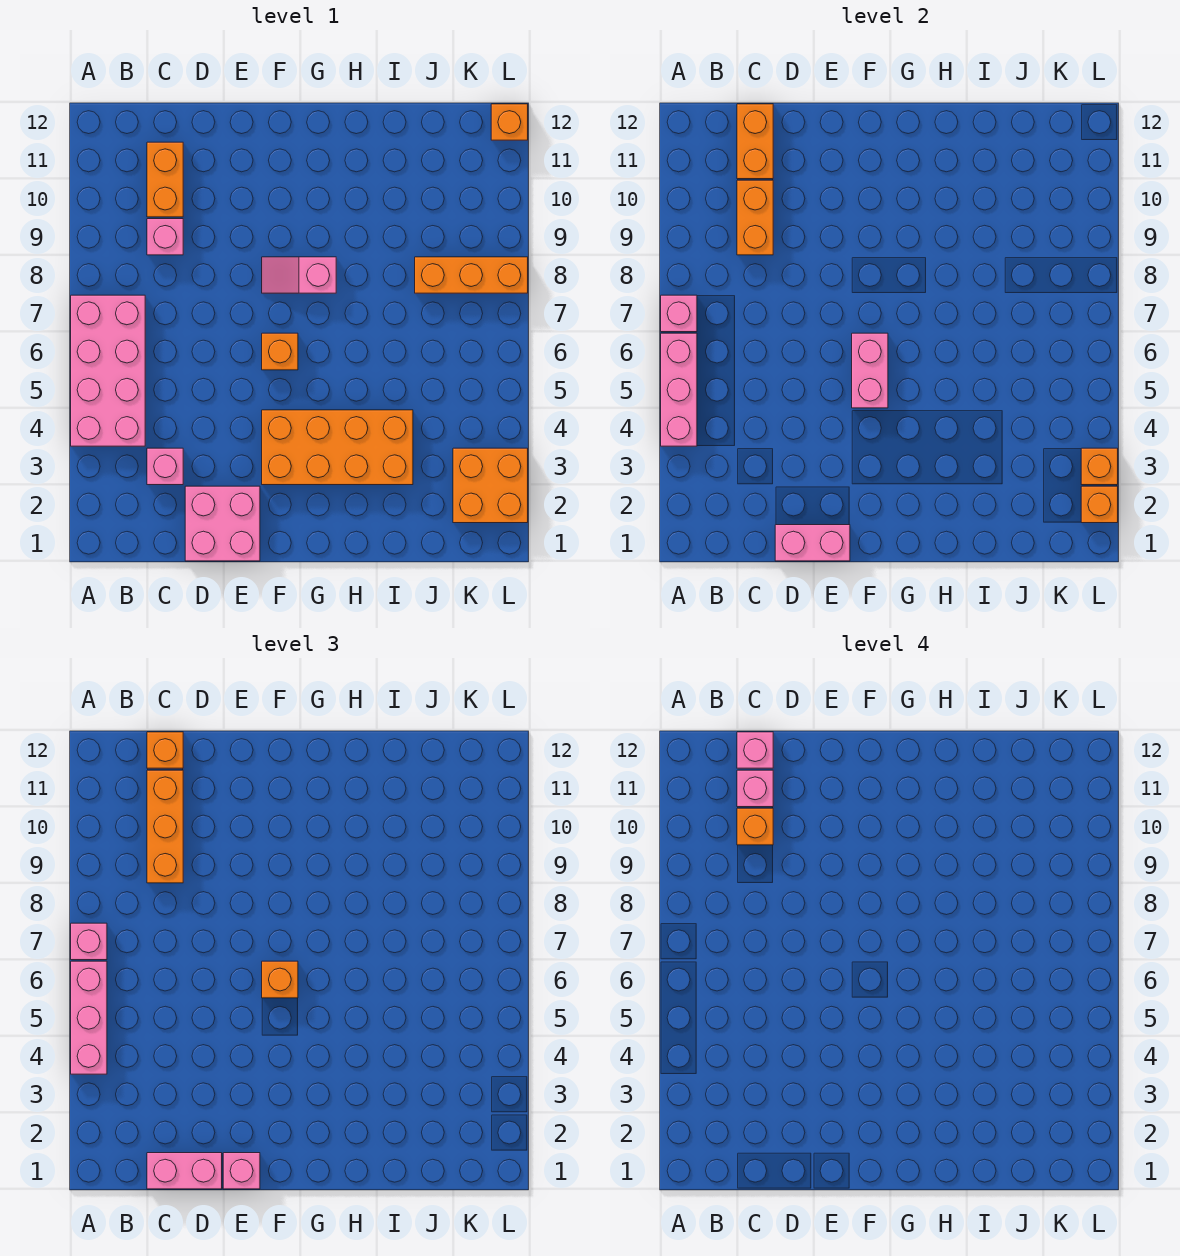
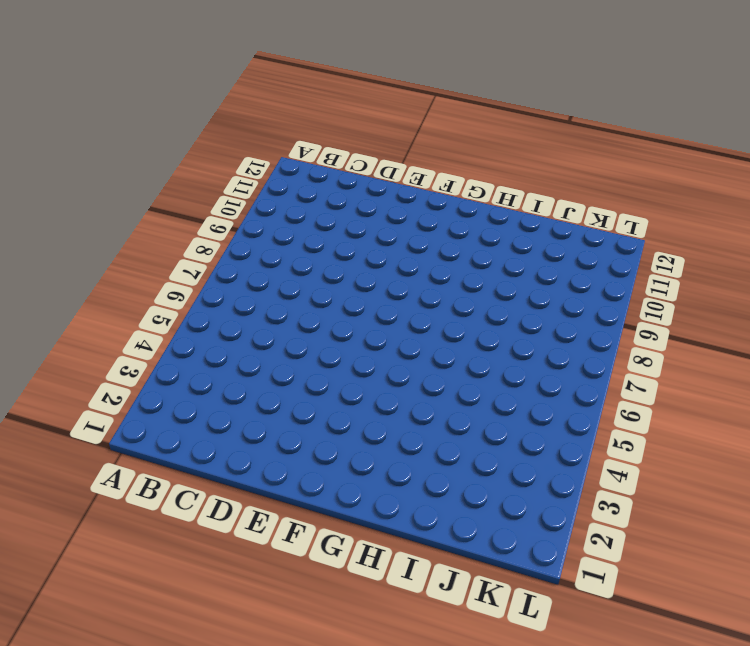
none -> pink brick A4:B7 level 1
none -> pink brick C3 level 1
none -> pink brick C9 level 1

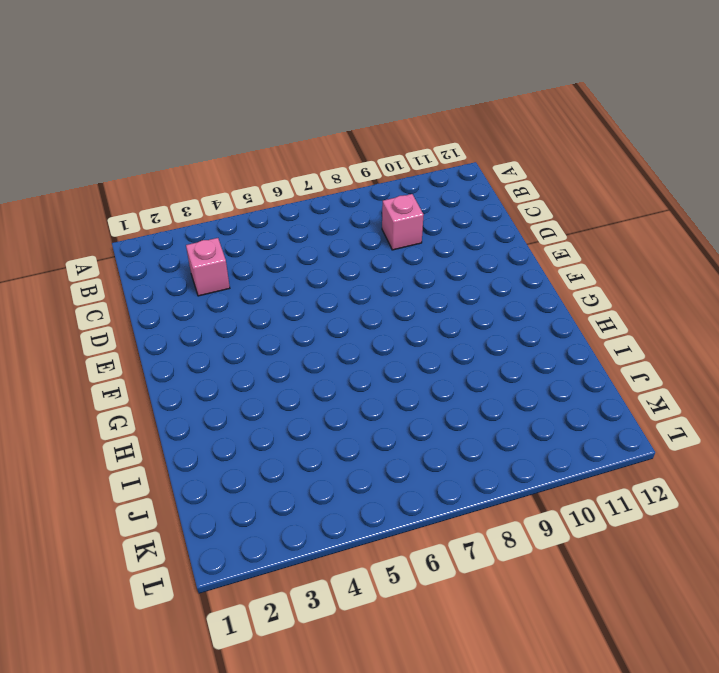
none -> pink brick A4:B7 level 1
none -> orange brick C10:C11 level 1
none -> pink brick D1:E2 level 1

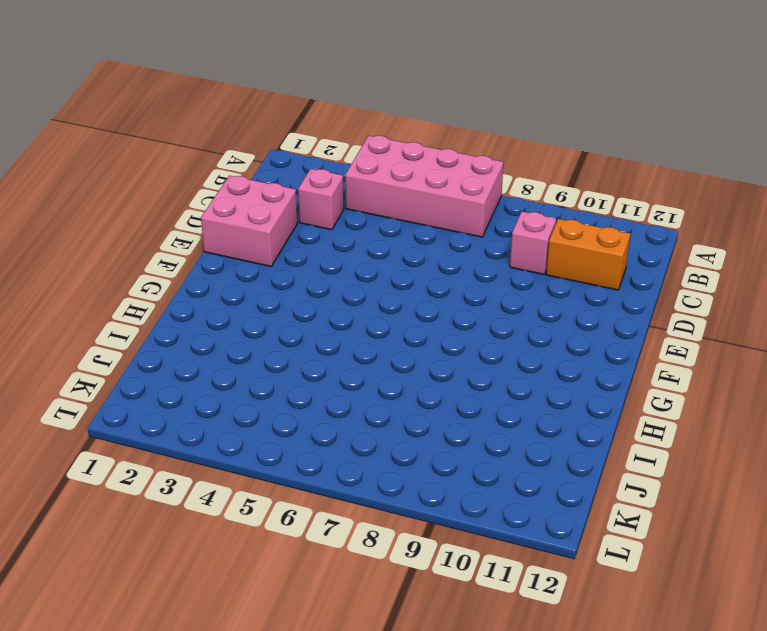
none -> orange brick F3:I4 level 1
none -> orange brick F6 level 1
none -> pink slope F8:G8 level 1 top G

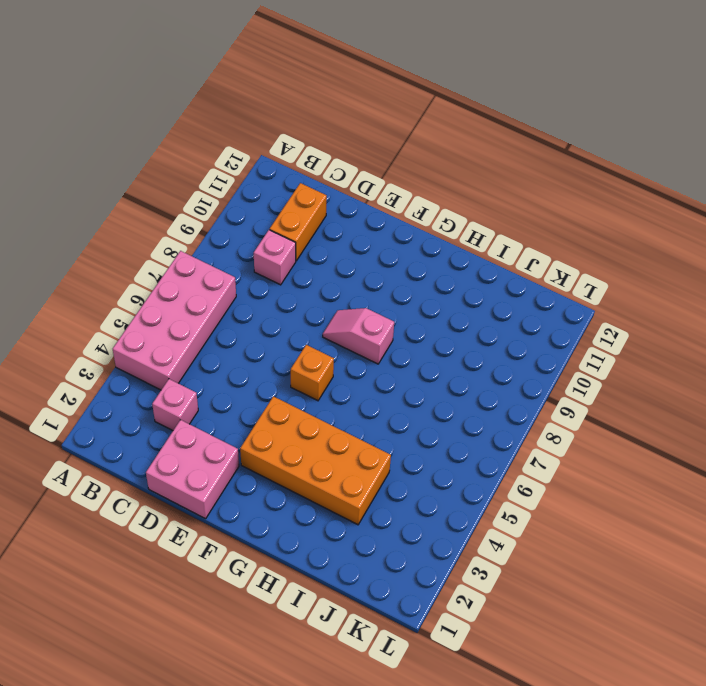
none -> orange brick J8:L8 level 1
none -> orange brick K2:L3 level 1
none -> orange brick L12 level 1

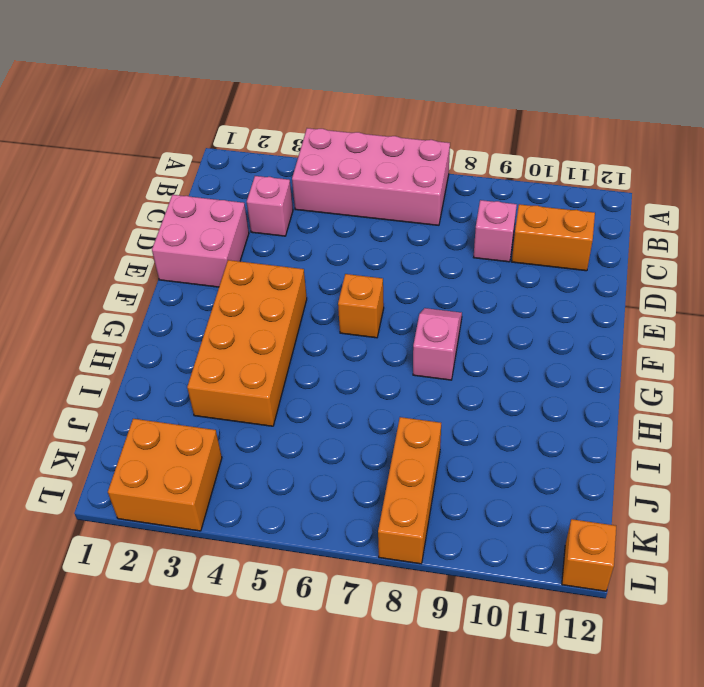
none -> pink brick A4:A6 level 2
none -> pink brick A7 level 2
none -> orange brick C9:C10 level 2

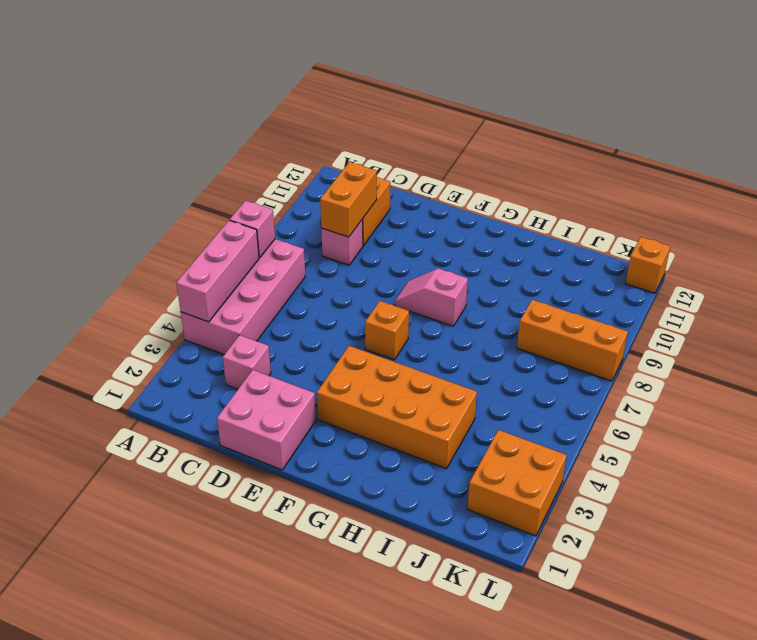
none -> orange brick C11:C12 level 2
none -> pink brick D1:E1 level 2
none -> pink brick F5:F6 level 2

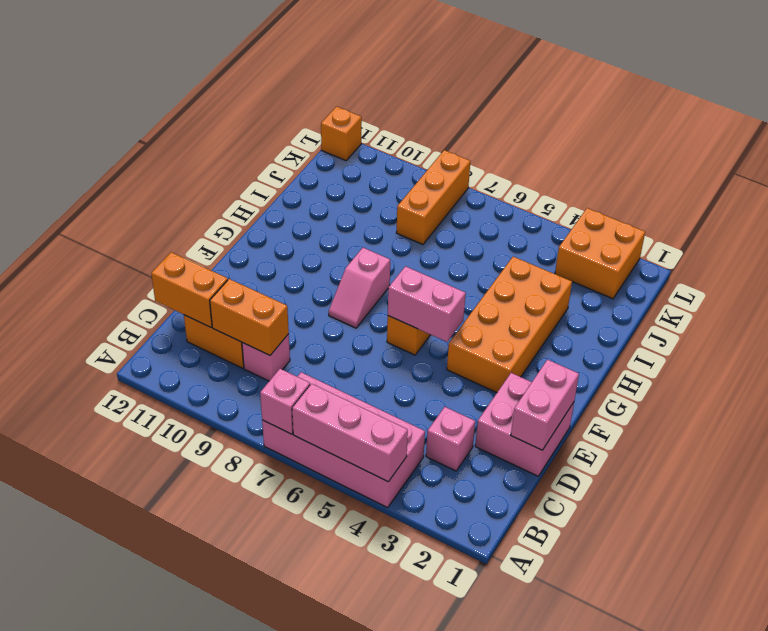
none -> orange brick L2 level 2
none -> orange brick L3 level 2
none -> pink brick A4:A6 level 3

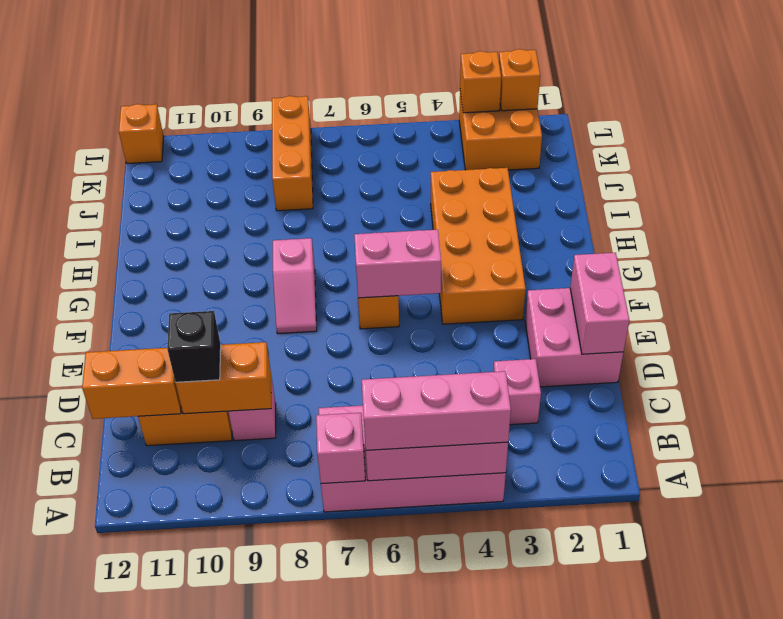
black brick C10 level 3 -> orange brick C9:C11 level 3
none -> pink brick A7 level 3
none -> pink brick C1:D1 level 3
none -> orange brick C12 level 3

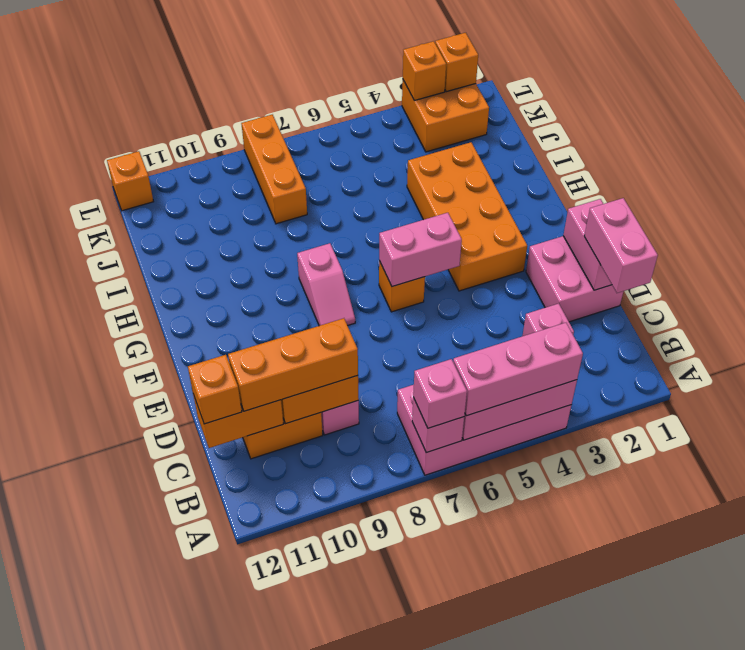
none -> pink brick E1 level 3
none -> orange brick F6 level 3
none -> orange brick C10 level 4

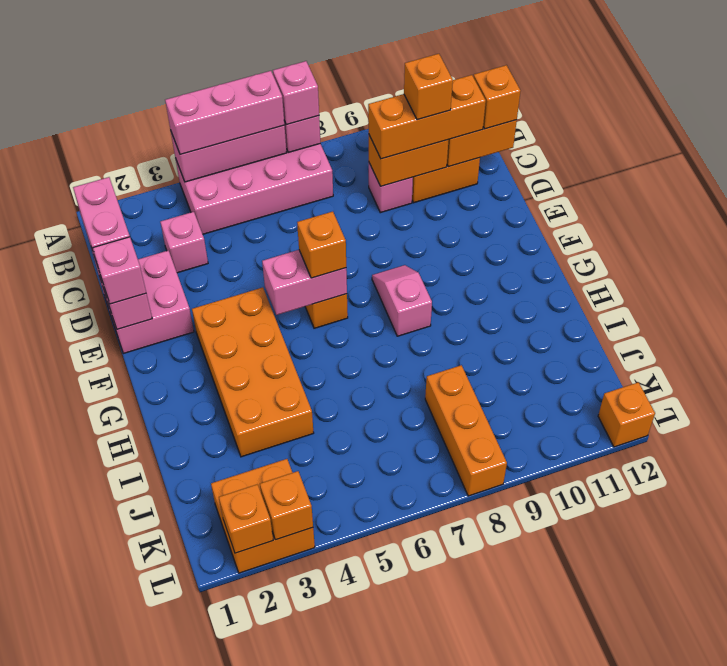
none -> pink brick C11 level 4
none -> pink brick C12 level 4

